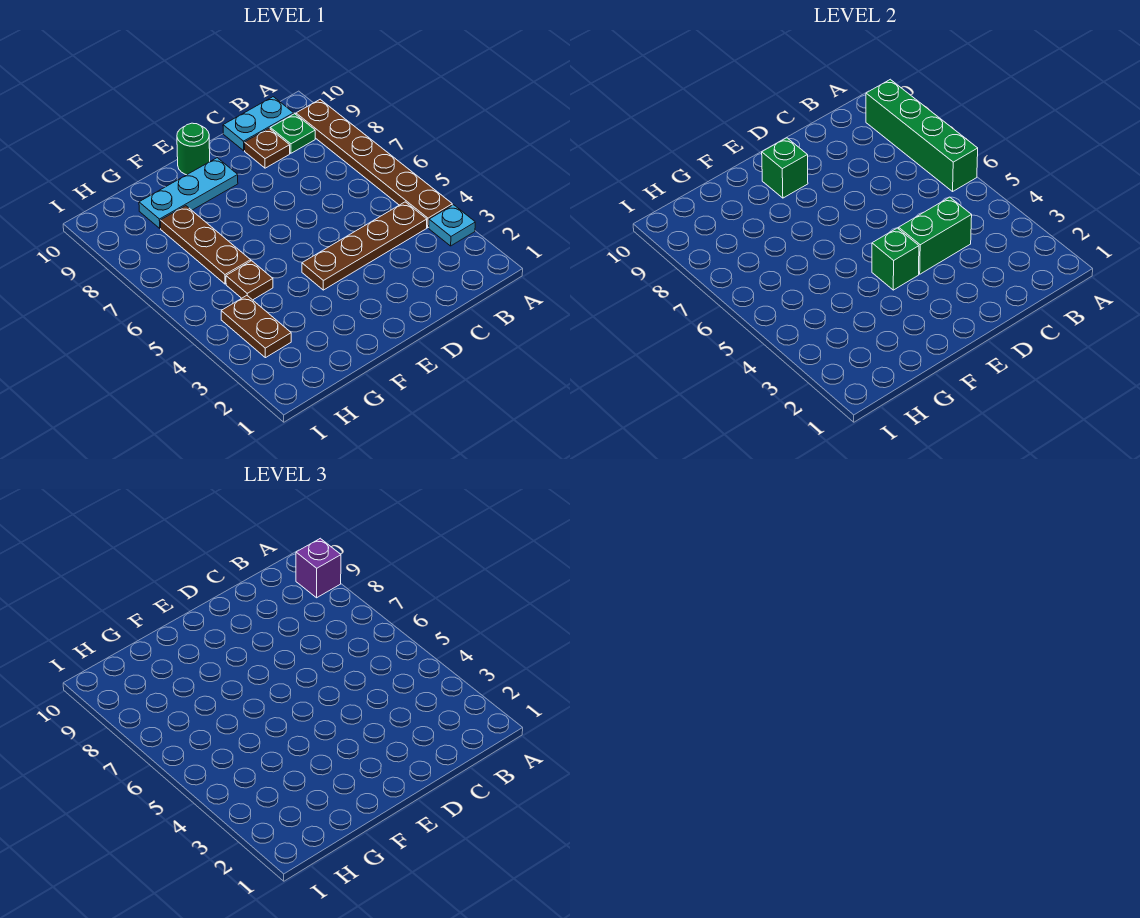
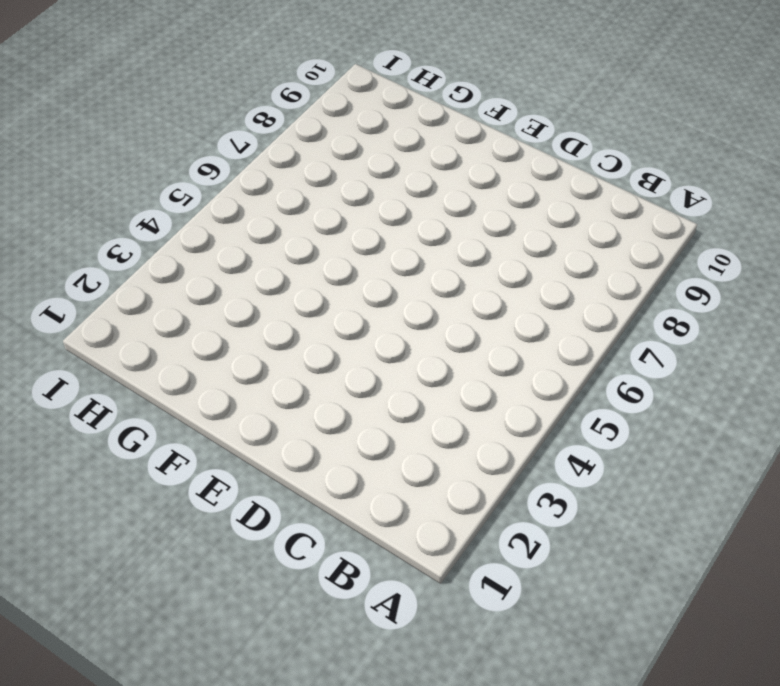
none -> cyan plate A3 level 1
none -> brown plate A4:A9 level 1
none -> brown plate B4:E4 level 1

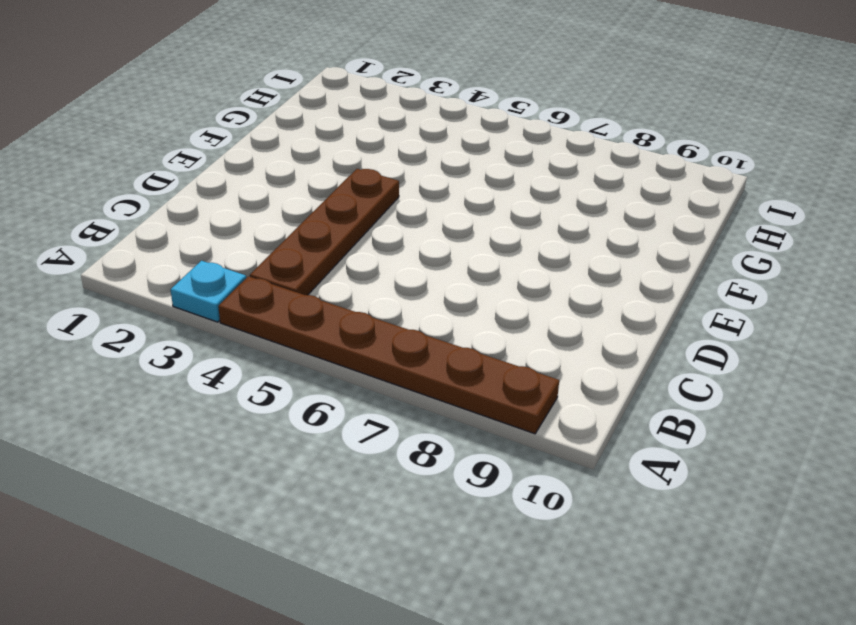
none -> green plate B9 level 1
none -> cyan plate B10:C10 level 1
none -> brown plate C9 level 1

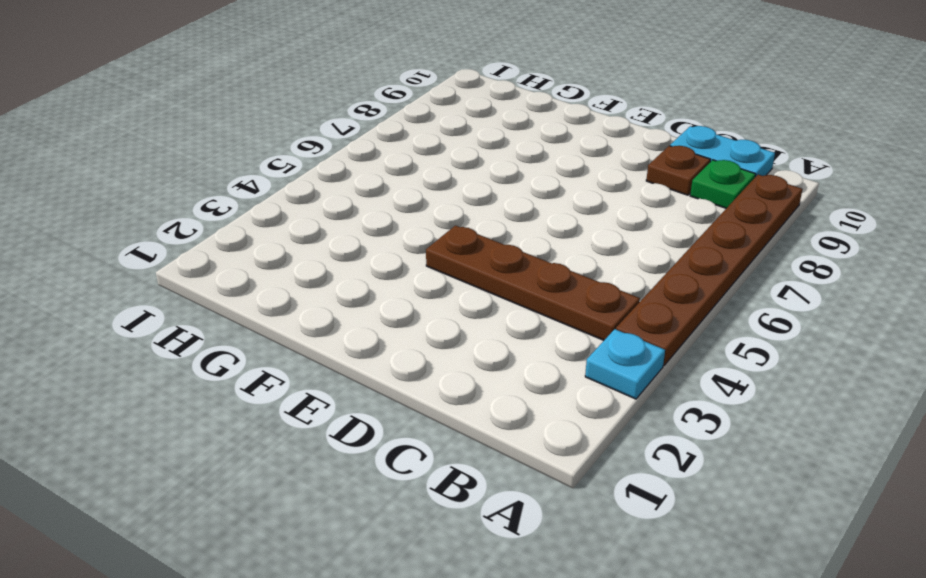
none -> cyan plate E9:G9 level 1
none -> green round brick E10 level 1
none -> brown plate G5 level 1

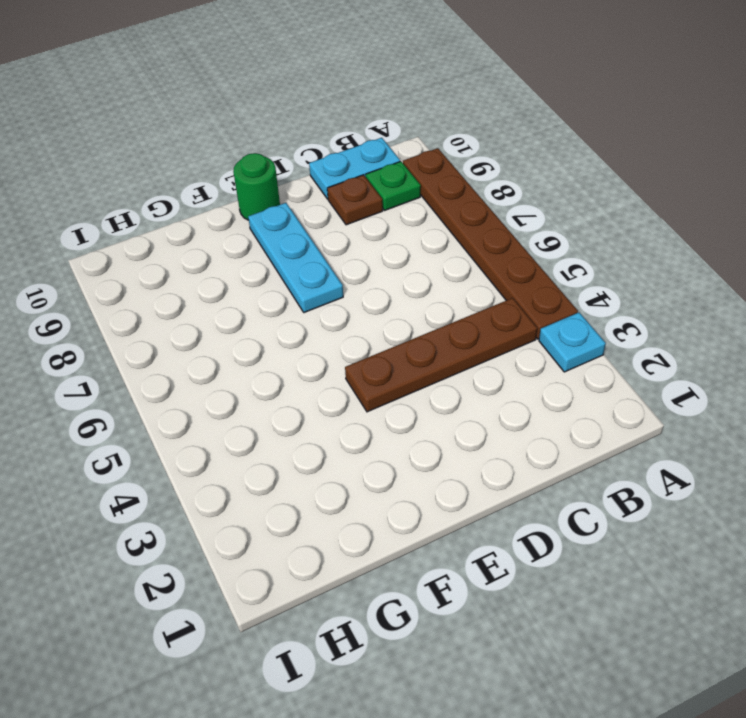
cyan plate E7:E9 level 1 -> cyan plate E9:G9 level 1
none -> brown plate G5 level 1
none -> brown plate G6:G8 level 1
none -> brown plate H3:H4 level 1

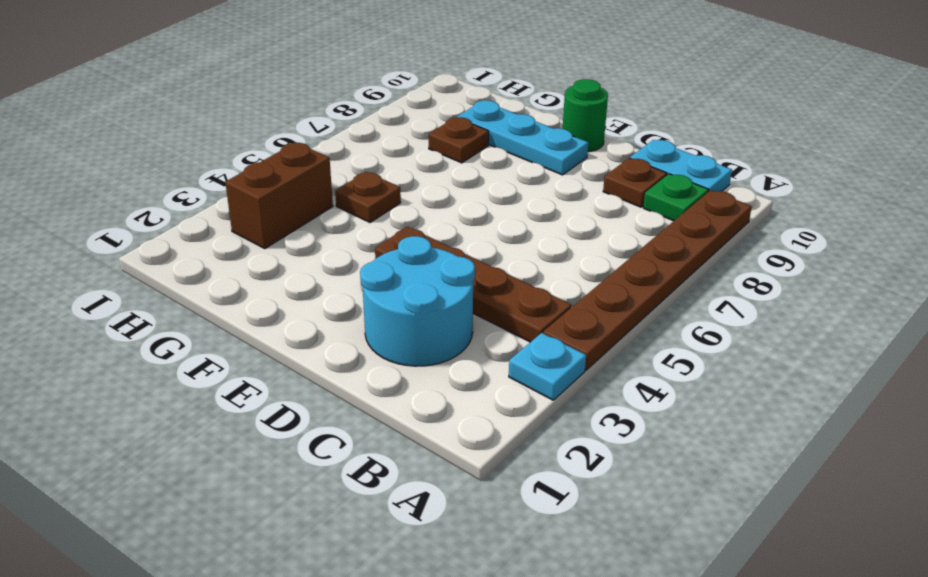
cyan round brick C2:D3 level 1 -> none
brown plate G8 level 1 -> brown plate G6:G8 level 1
brown brick H3:H4 level 1 -> brown plate H3:H4 level 1
none -> green brick A6:A9 level 2
none -> green brick C4:D4 level 2
none -> green brick E4 level 2

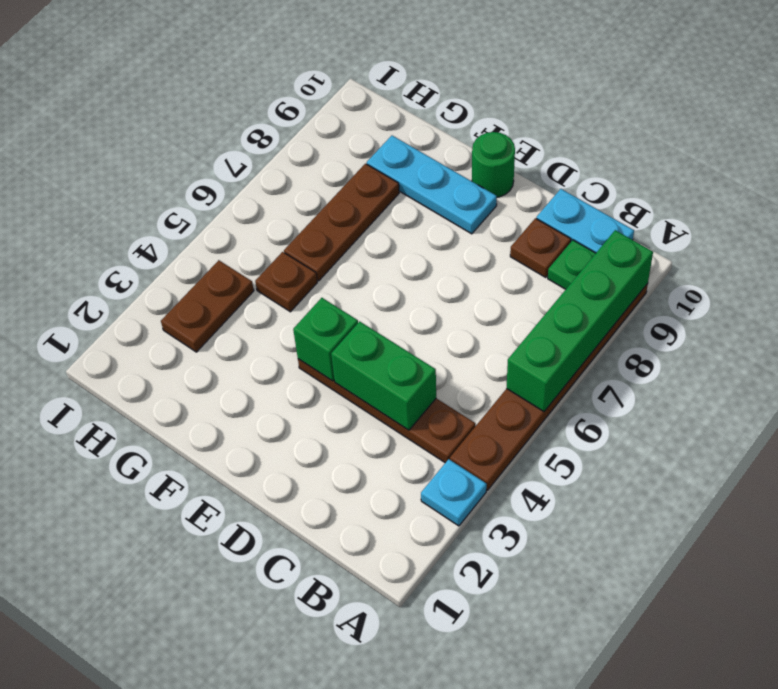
none -> green brick E9 level 2
none -> purple brick A9 level 3

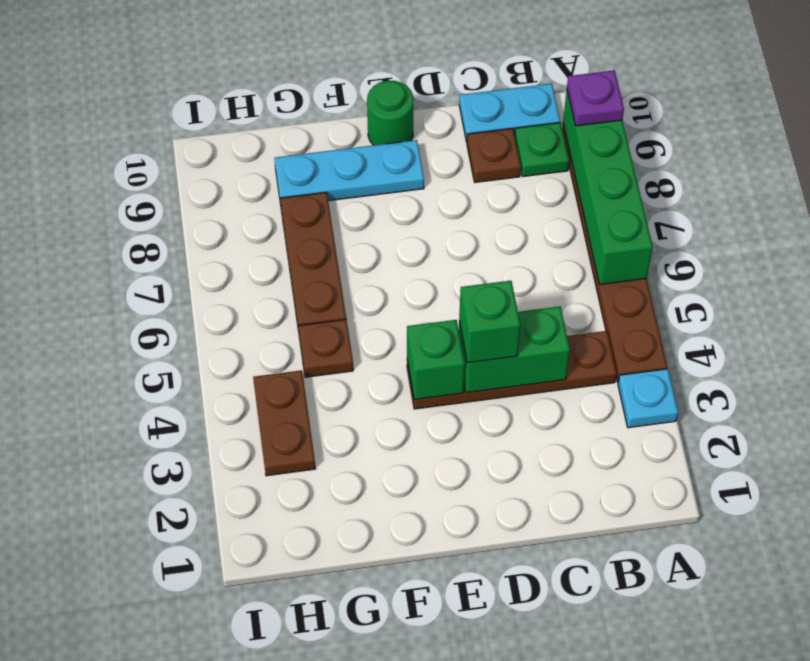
purple plate A9 level 3 -> purple brick A9 level 3
green brick D4 level 3 -> green brick E9 level 2

